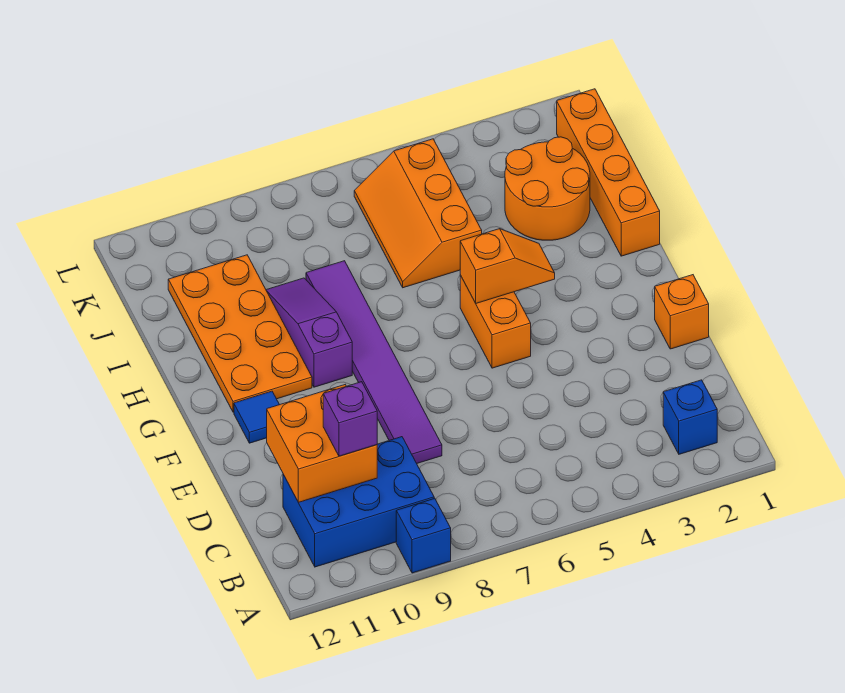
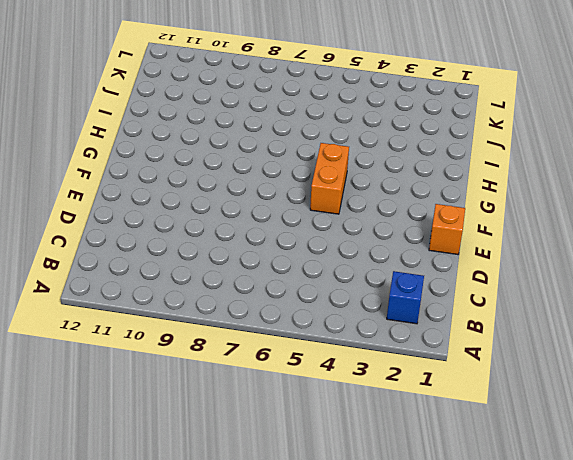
none -> blue brick A9 level 1
none -> blue brick B9:C11 level 1
none -> purple tile D8:I8 level 1

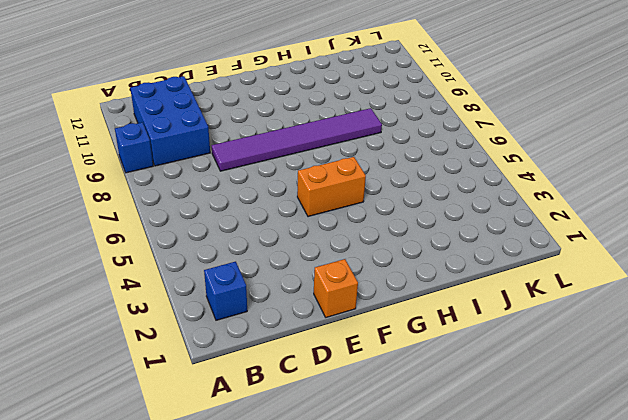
none -> blue tile F11 level 1
none -> purple slope G9:I9 level 1 top G
none -> orange plate G10:J11 level 1

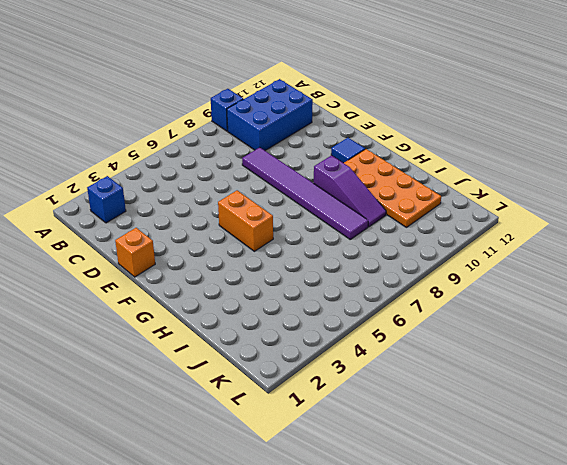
none -> orange brick H1:K1 level 1
none -> orange round brick I2:J3 level 1
none -> orange slope I5:K6 level 1 top 5

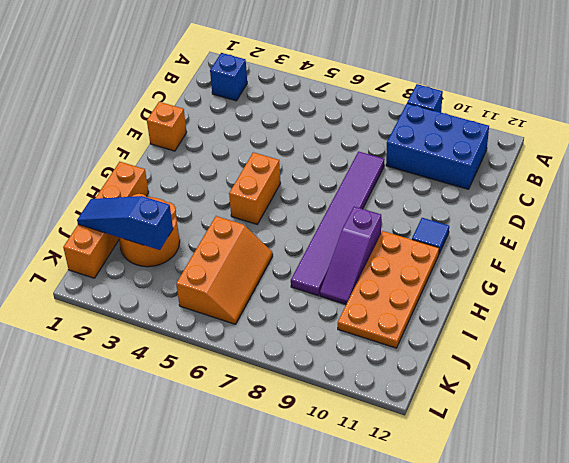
blue slope J1:J3 level 2 top 3 -> none
none -> orange brick C10:D11 level 2
none -> orange slope G4:G5 level 2 top 5
none -> purple brick C10 level 3

